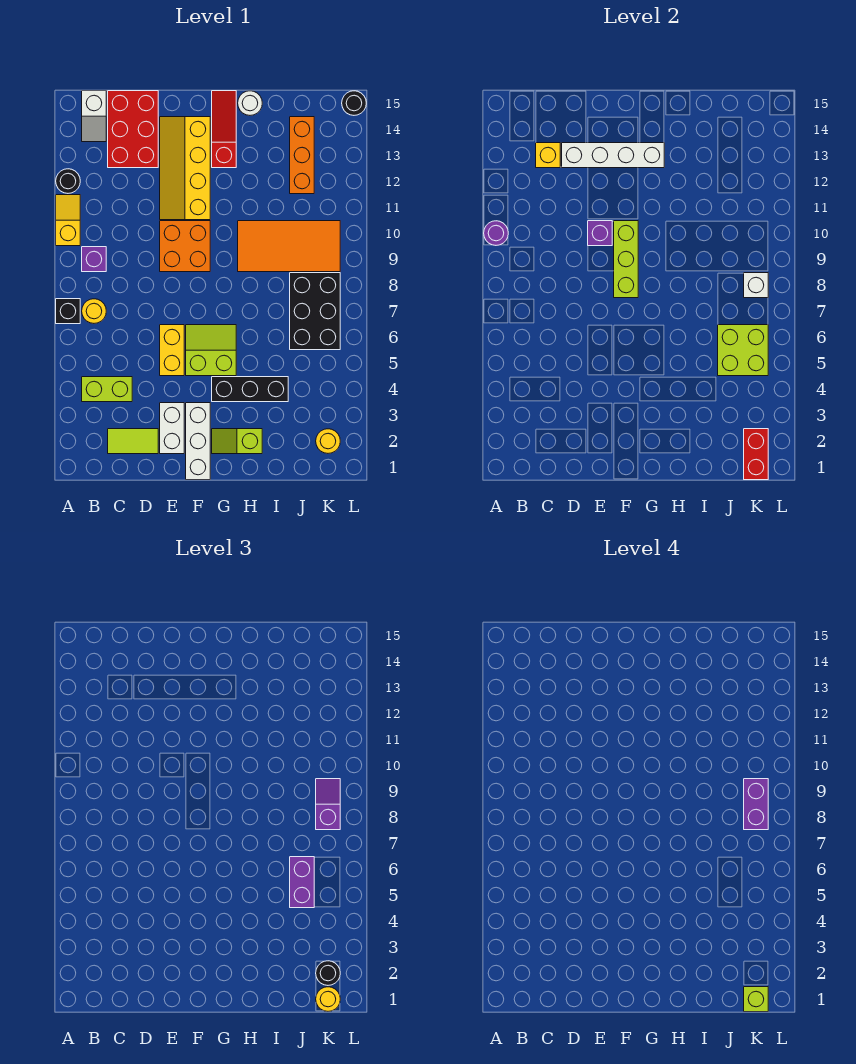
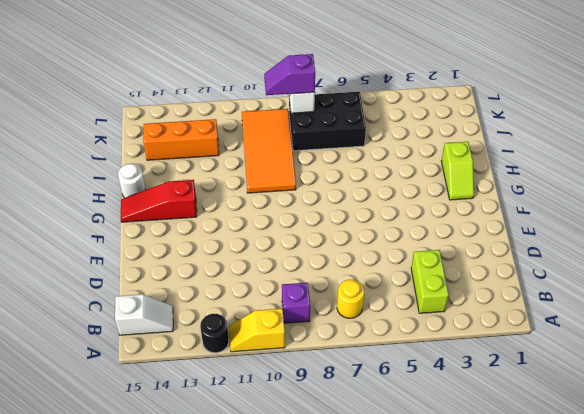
none -> black brick A7 level 1
none -> lime tile C2:D2 level 1
none -> red brick C13:D15 level 1
none -> white brick E2:E3 level 1

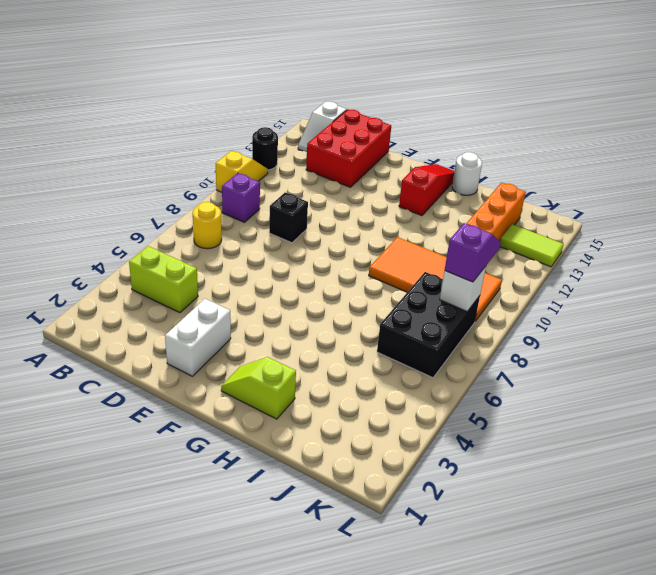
black brick D9 level 1 -> black brick A7 level 1
lime tile K13:L13 level 1 -> lime tile C2:D2 level 1
none -> yellow brick E5:E6 level 1
none -> orange brick E9:F10 level 1
none -> yellow slope E11:F14 level 1 top F
none -> white brick F1:F3 level 1

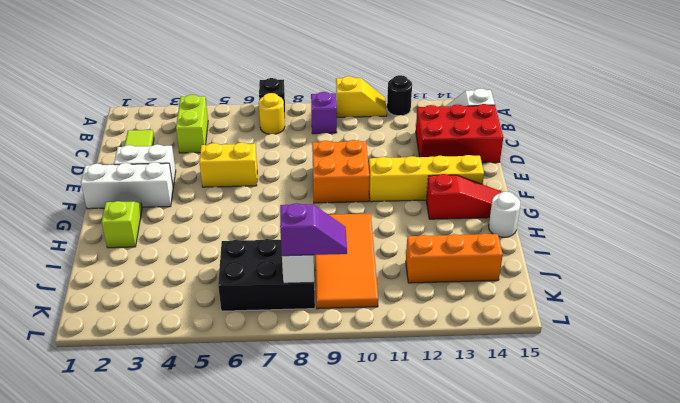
none -> lime slope F5:G6 level 1 top 5
none -> black brick G4:I4 level 1
none -> yellow round brick K2 level 1
none -> black round brick L15 level 1

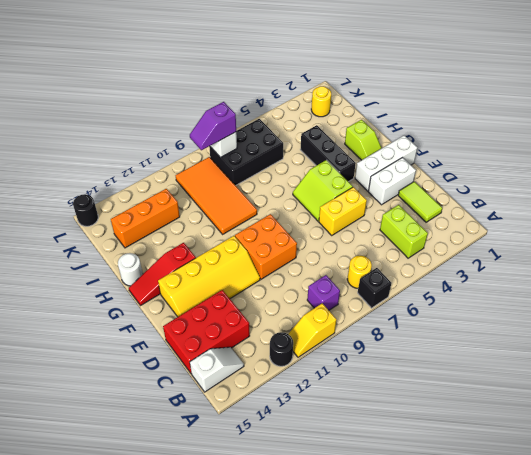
none -> purple round brick A10 level 2
none -> yellow brick C13 level 2
none -> white brick D13:G13 level 2
none -> purple brick E10 level 2

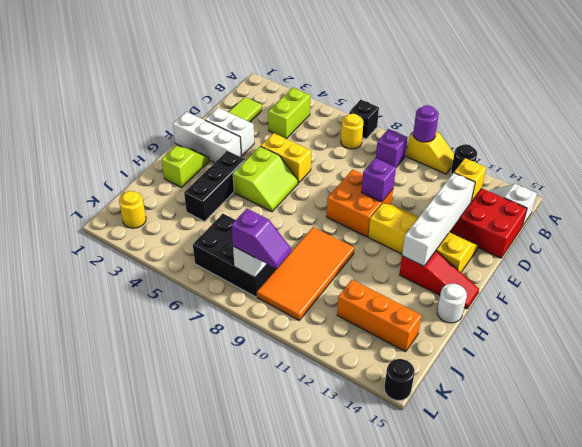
none -> lime brick F8:F10 level 2
none -> lime brick J5:K6 level 2
none -> red brick K1:K2 level 2
none -> purple brick J5:J6 level 3

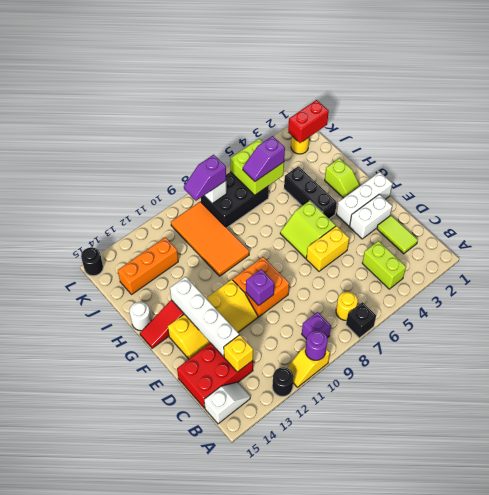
purple slope J5:J6 level 3 top 5 -> purple brick J5:J6 level 3
none -> lime brick F8:F10 level 2
none -> yellow round brick K1 level 3
none -> black round brick K2 level 3
none -> lime brick K1 level 4

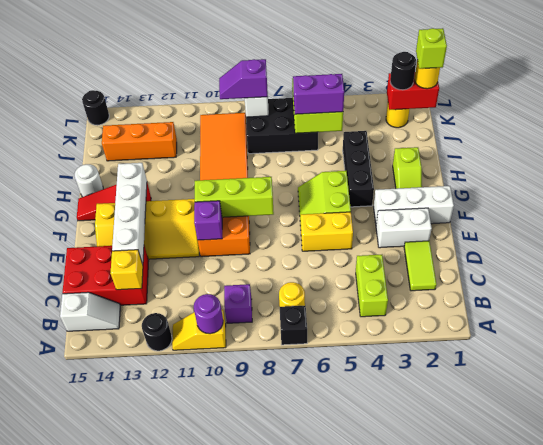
none -> purple brick K8:K9 level 4

